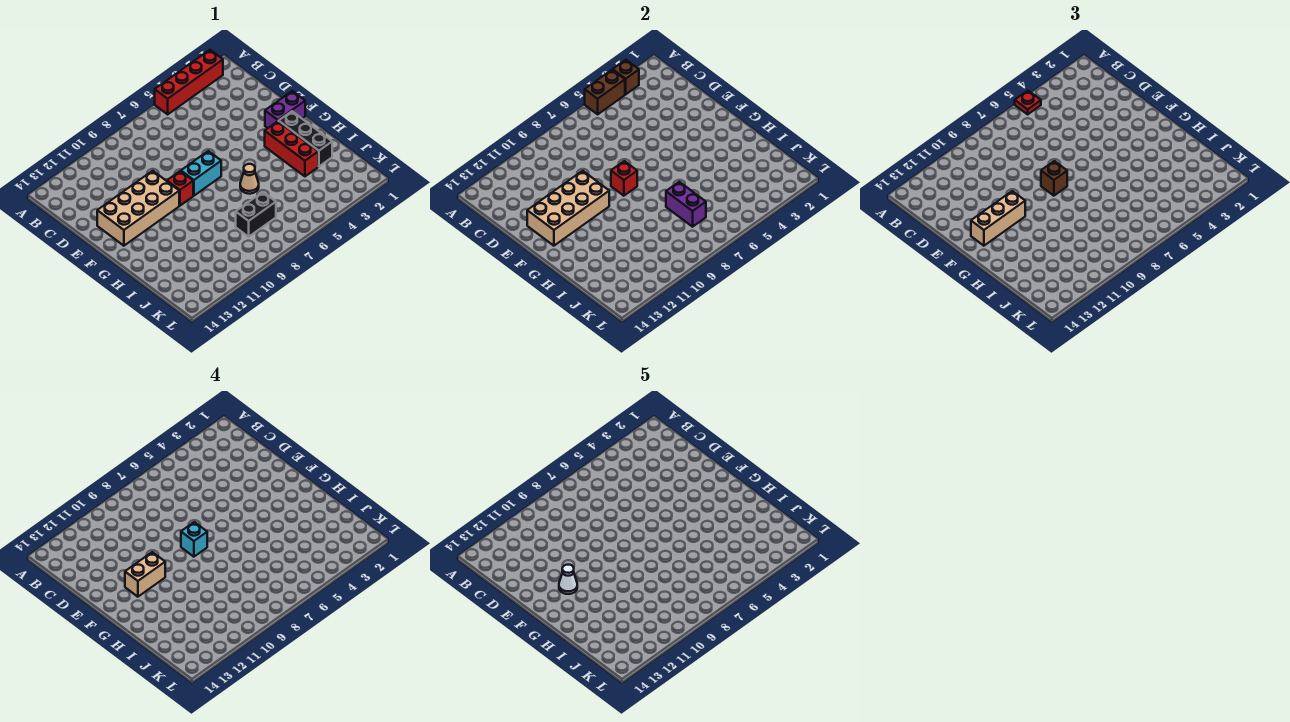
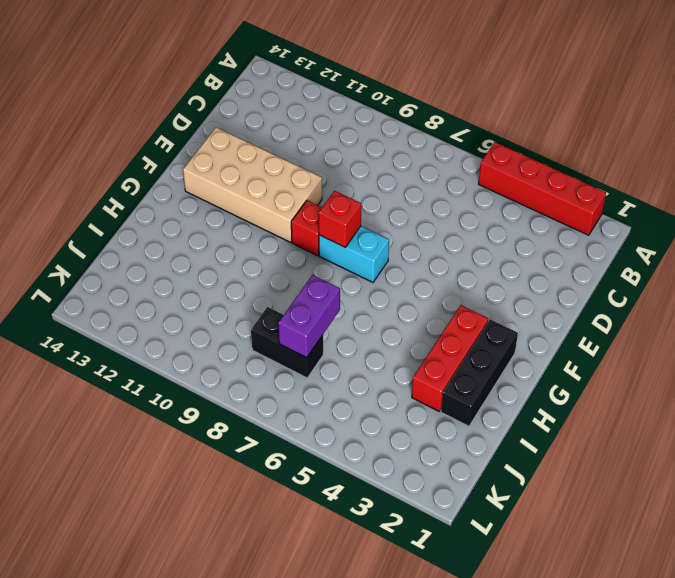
none -> purple brick F1:F2 level 1
none -> tan cone H6 level 1
none -> brown brick A3 level 2

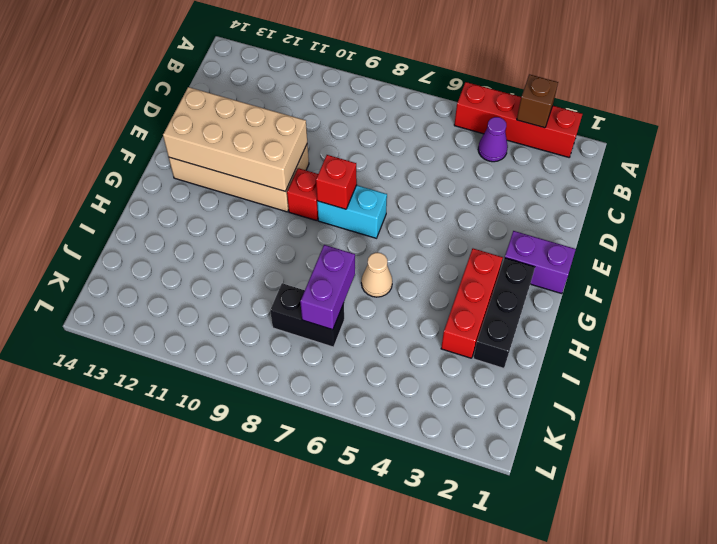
purple cone B4 level 1 -> none
none -> brown brick A4:A5 level 2
none -> red plate A5 level 3
none -> brown brick F8 level 3

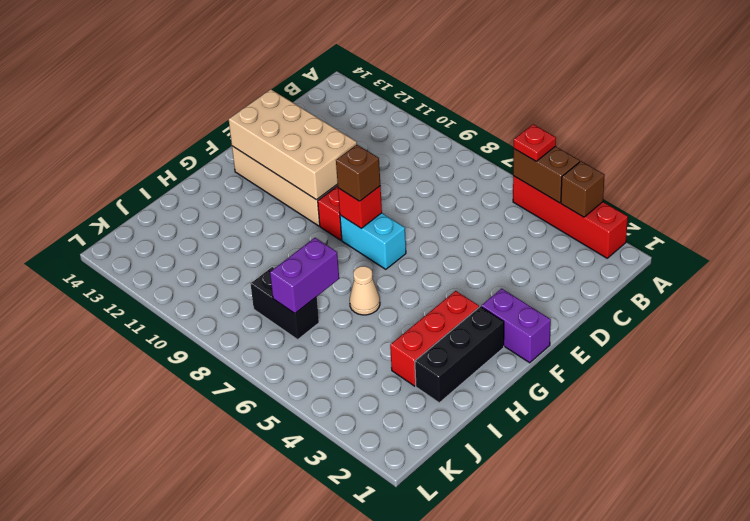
none -> tan brick F11:F13 level 3
none -> cyan brick F8 level 4
none -> tan brick F11:F12 level 4

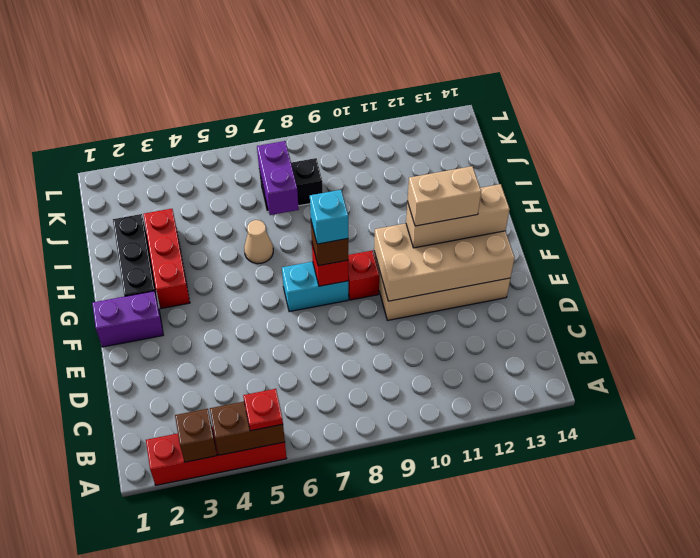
none -> white cone F12 level 5

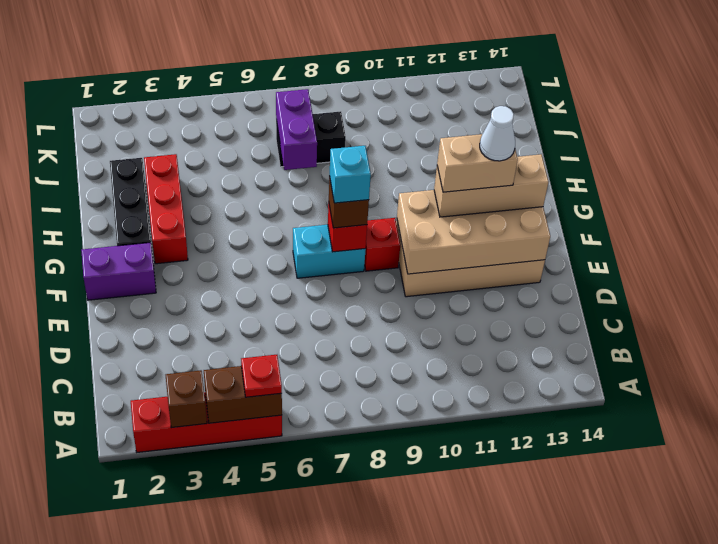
none -> tan cone H6 level 1

